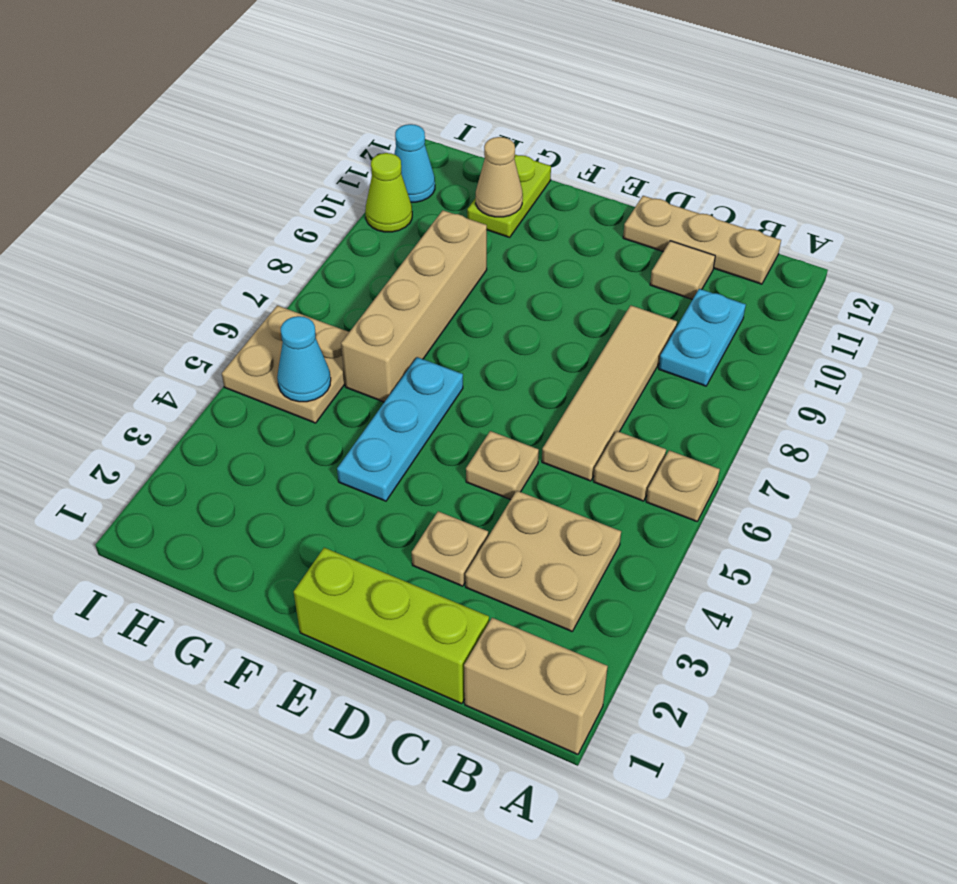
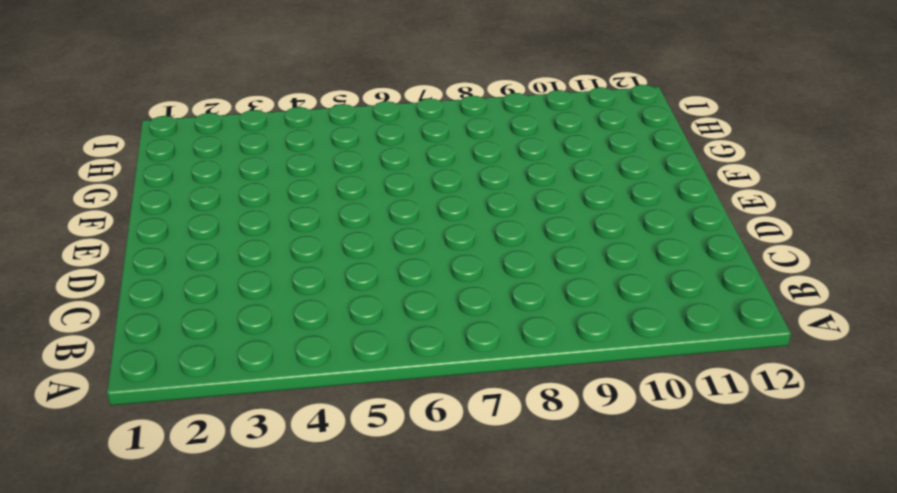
none -> tan brick A1:B1 level 1
none -> tan plate A6 level 1
none -> tan plate B3:C4 level 1

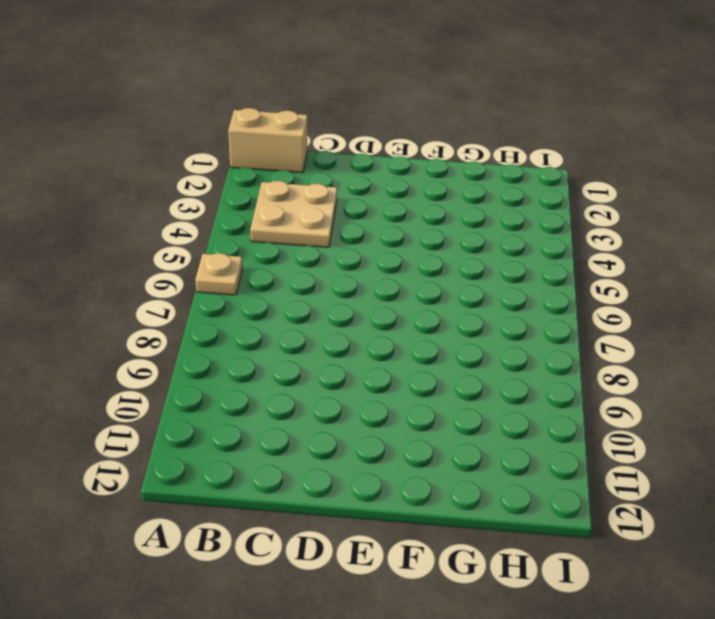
none -> tan plate B6 level 1
none -> cyan plate B9:B10 level 1
none -> tan plate B12:D12 level 1

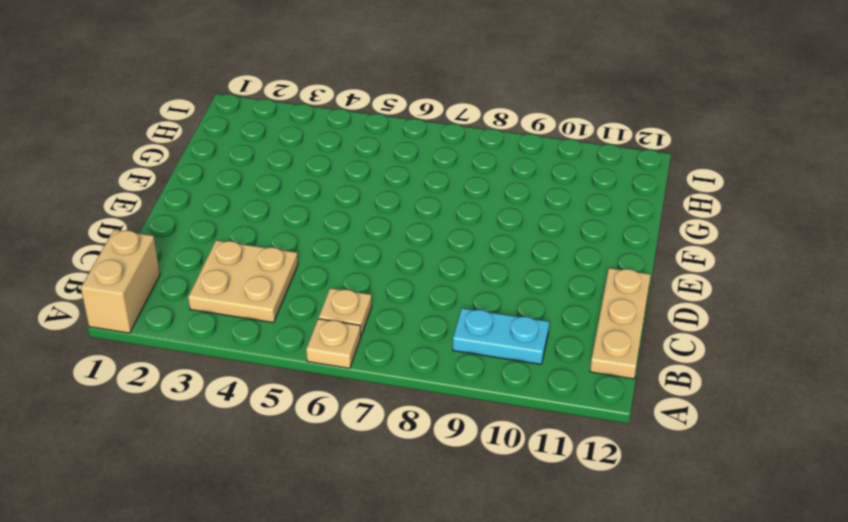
none -> lime brick C1:E1 level 1
none -> tan tile C6:C9 level 1
none -> tan tile C11 level 1

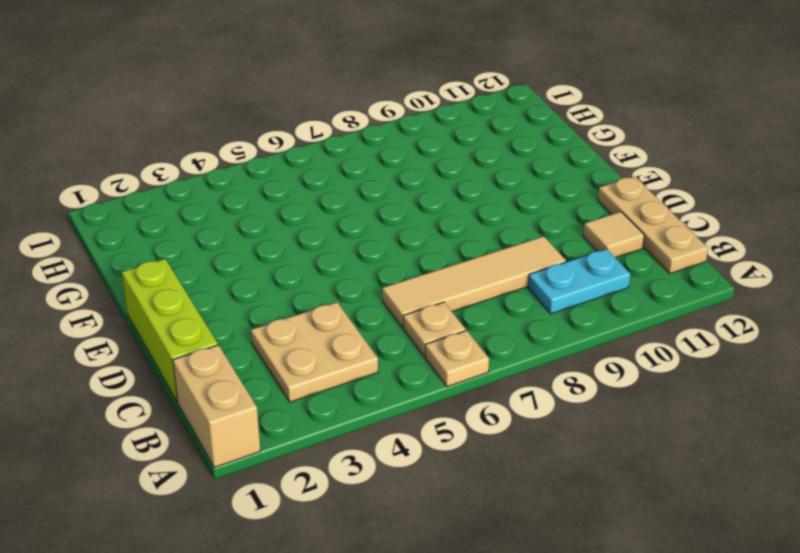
none -> tan plate D3 level 1
none -> tan plate D5 level 1
none -> cyan plate F4:F6 level 1

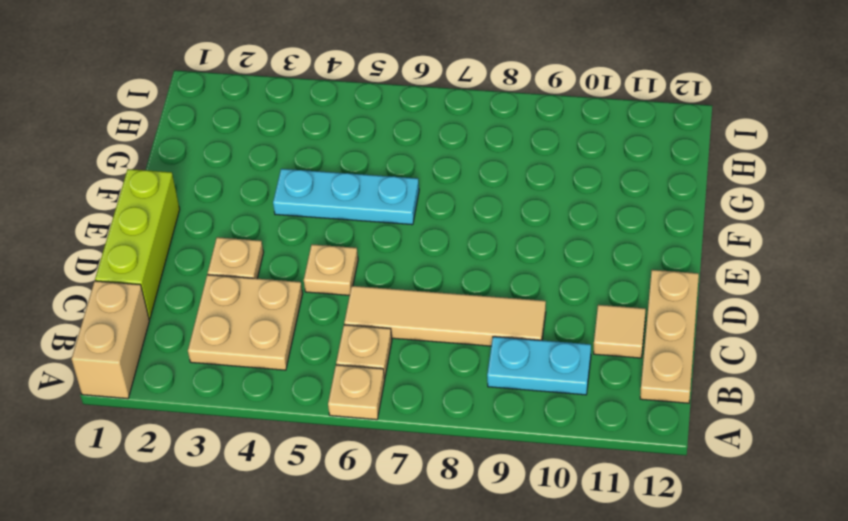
none -> tan brick G6:G9 level 1
none -> lime plate G11:G12 level 1
none -> tan plate H5:I6 level 1

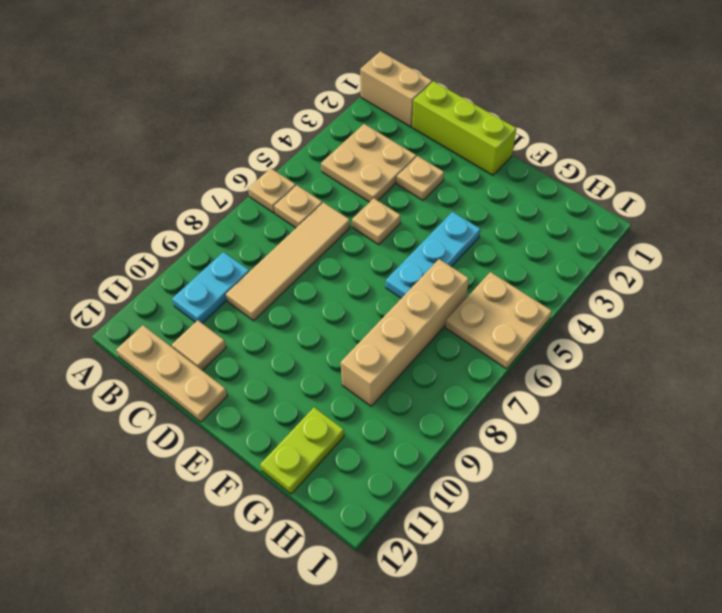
none -> lime cone I10 level 1
none -> cyan cone I11 level 1
none -> tan cone G11 level 2

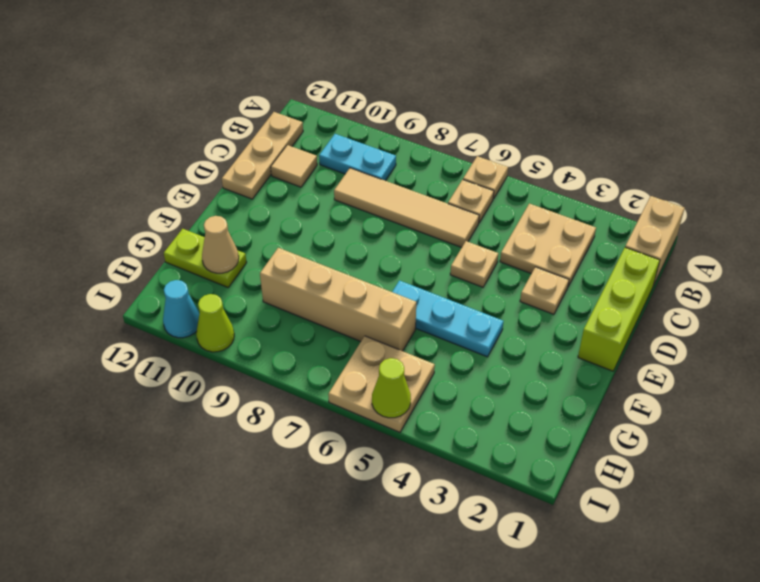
lime cone I5 level 2 -> none
none -> cyan cone H5 level 2

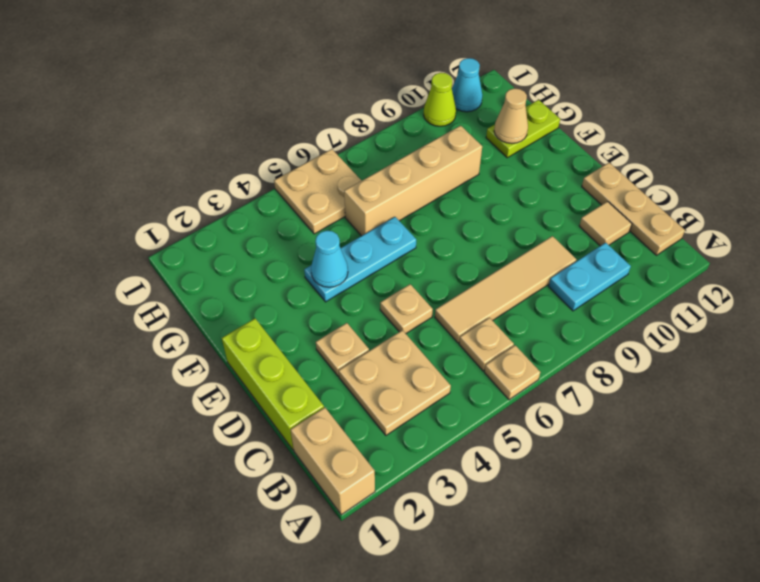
cyan cone F4 level 2 -> cyan cone H5 level 2

